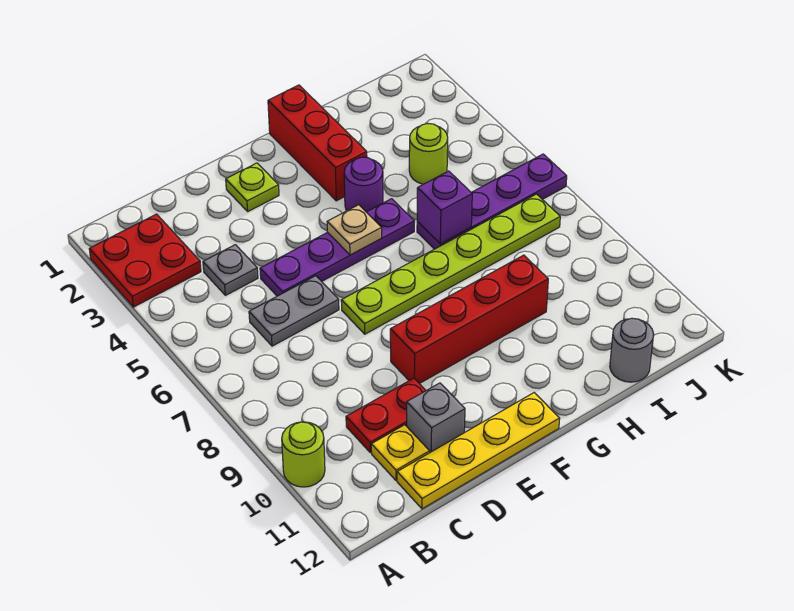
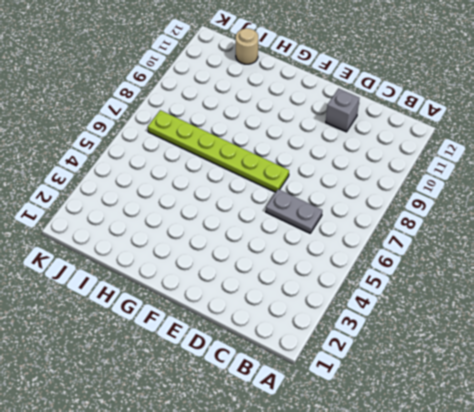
tan round brick I12 level 1 -> grey round brick I12 level 1
none -> red plate A2:B3 level 1
none -> lime round brick A10 level 1
none -> grey plate C4 level 1

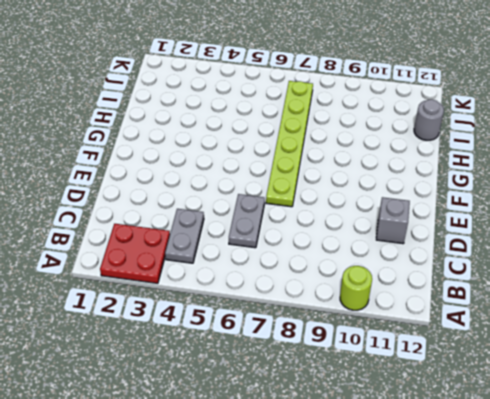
grey plate B4:C4 level 1 -> grey plate C4 level 1
none -> red plate C10:D10 level 1
none -> yellow plate C11 level 1
none -> yellow plate C12:F12 level 1

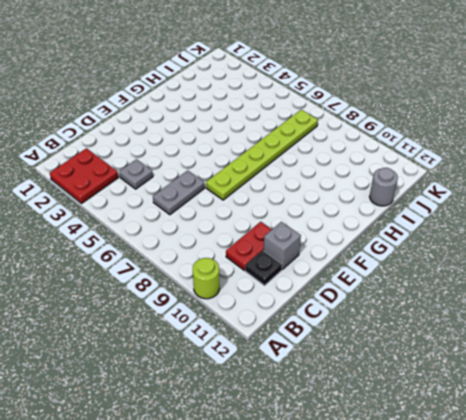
black plate C11 level 1 -> yellow plate C11 level 1
none -> yellow plate C12:F12 level 1
none -> purple plate D5:G5 level 1
none -> lime plate E2 level 1

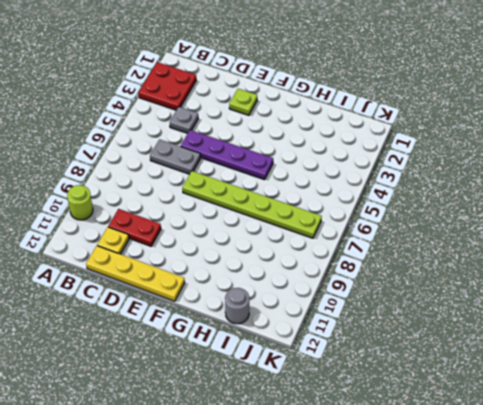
none -> grey brick D11 level 1
none -> red brick E9:H9 level 1
none -> red brick G1:G3 level 1

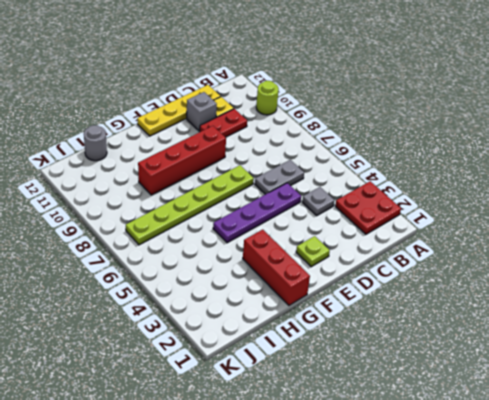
none -> purple round brick G4 level 1
none -> purple plate H6:K6 level 1
none -> lime round brick I4 level 1

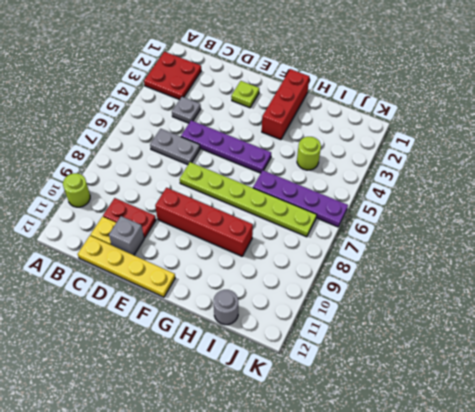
none -> purple round brick G4 level 1
none -> tan plate F5 level 2
none -> purple brick H6 level 2

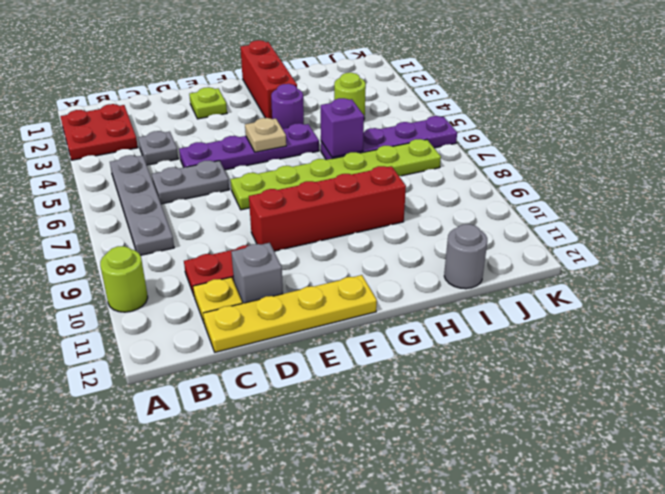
grey plate B5:B8 level 1 -> none

